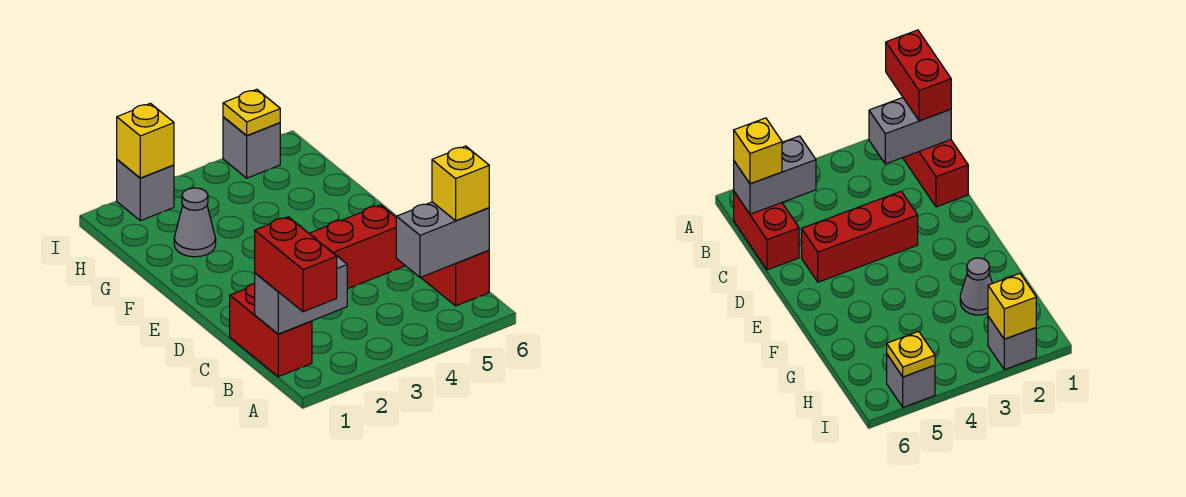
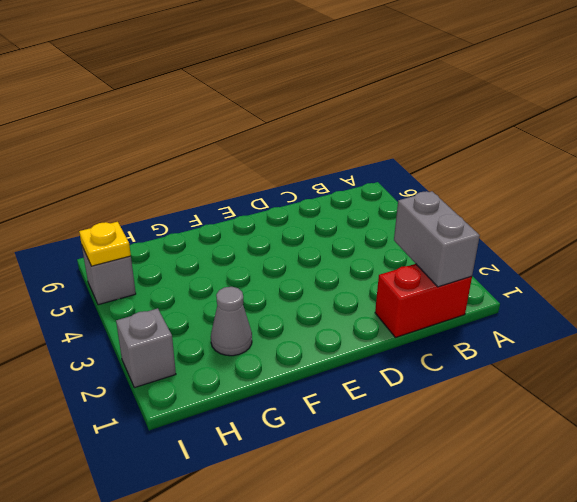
none -> red brick B6:C6 level 1
none -> red brick D3:D5 level 1
none -> grey brick B5:B6 level 2

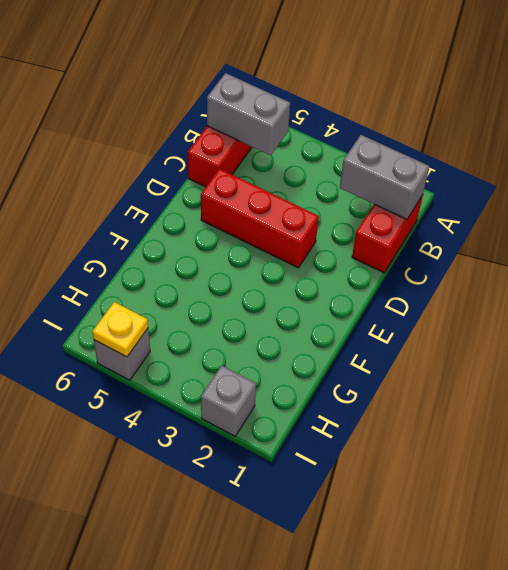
none -> grey cone G2 level 1
none -> yellow brick I2 level 2
none -> red brick A1:B1 level 3

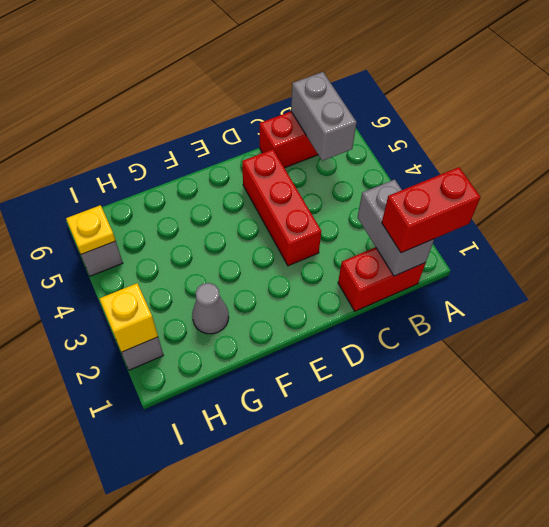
none -> yellow brick B6 level 3

